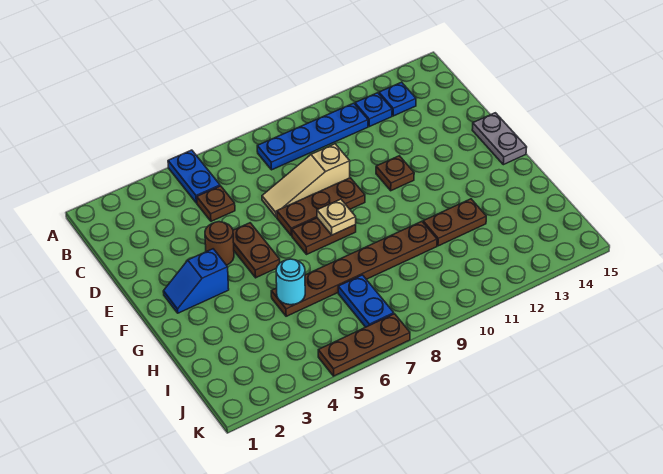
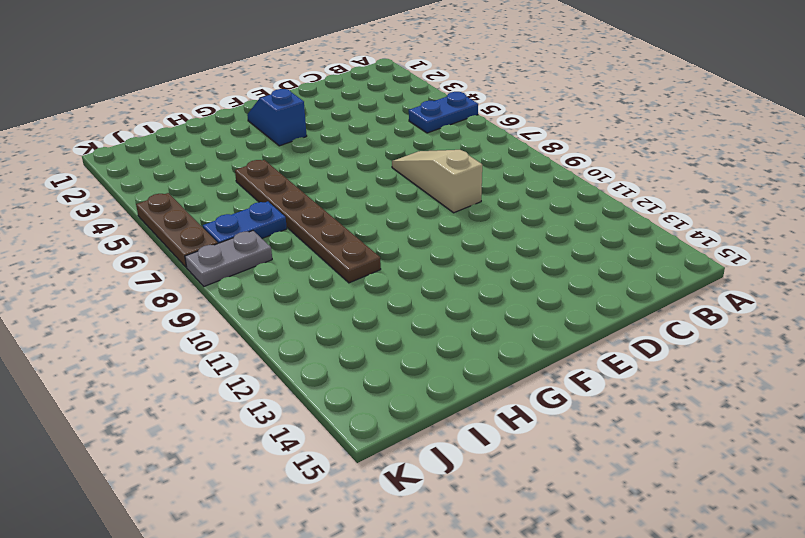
grey plate J8:K8 level 1 -> grey plate E15:F15 level 1
none -> blue plate B8:B11 level 1
none -> blue plate B12 level 1
none -> blue plate B13 level 1

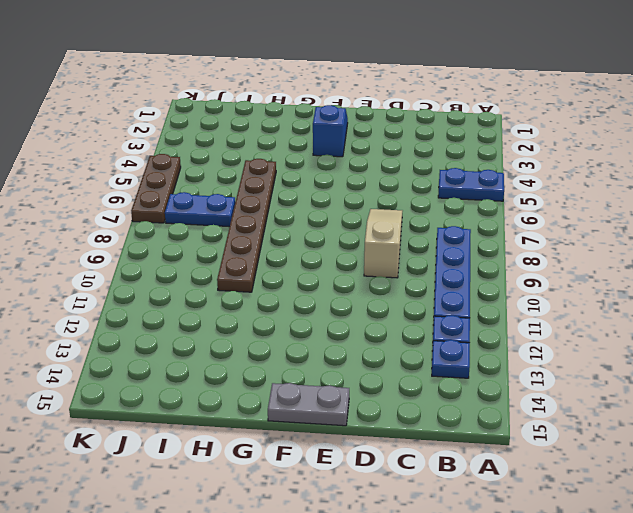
none -> brown plate C5 level 1
none -> brown round brick E4 level 1
none -> brown plate E5:F5 level 1

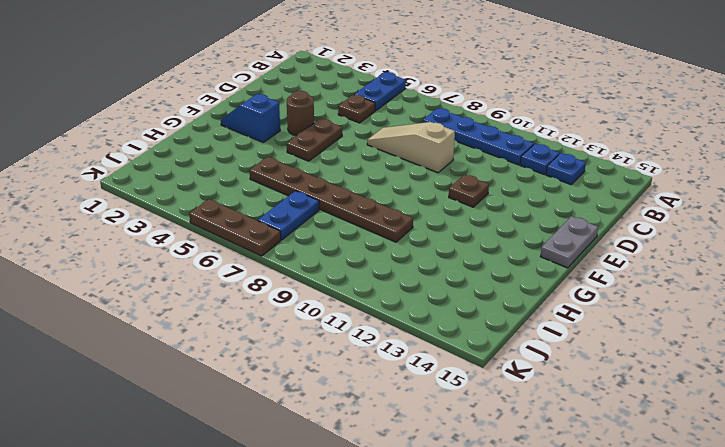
none -> brown plate E7:E9 level 1
none -> brown plate F7:F8 level 1
none -> brown plate H11:H12 level 1

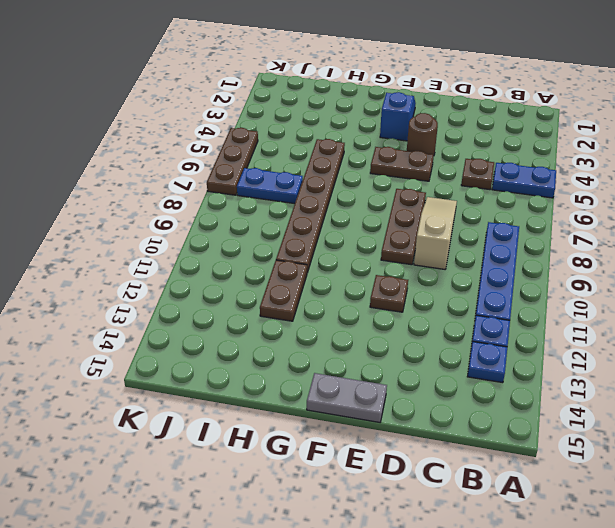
none -> brown plate F7:F8 level 1
none -> tan plate F8 level 2
none -> cyan round brick H5 level 2

